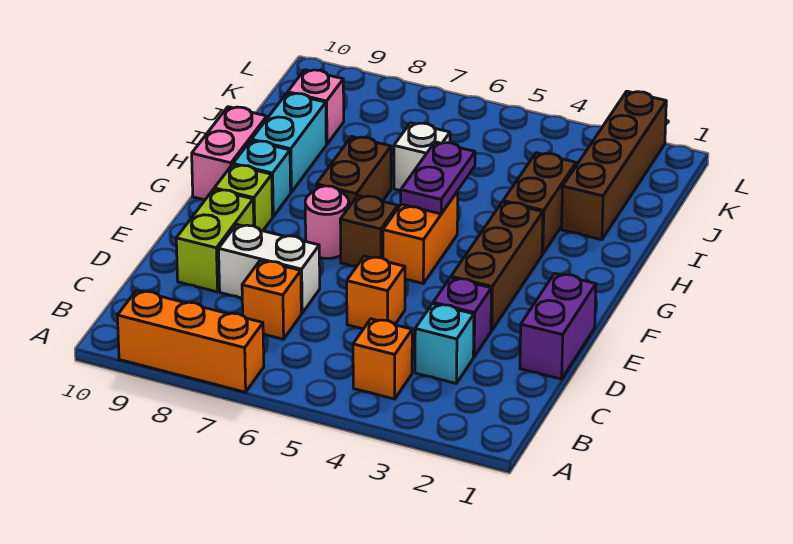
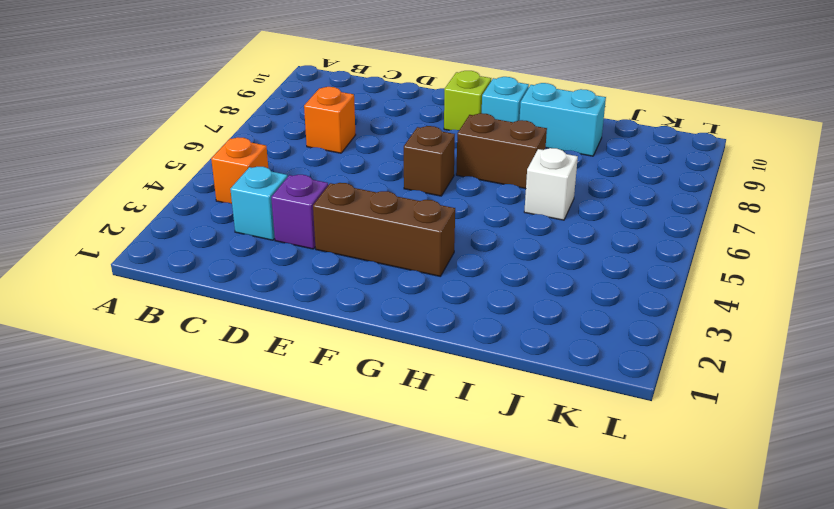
none -> orange brick A7:A9 level 1
none -> purple brick D1:E1 level 1
none -> orange brick D5 level 1

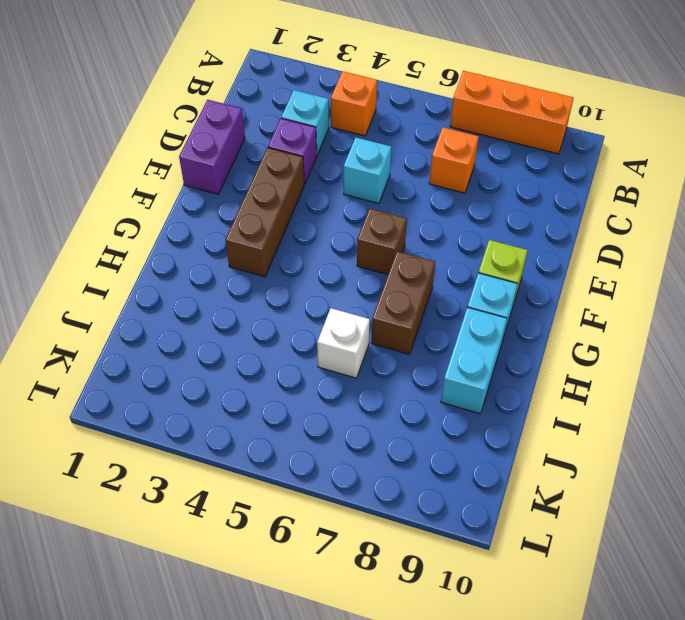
cyan brick D5 level 1 -> orange brick D5 level 1
none -> white brick D7:D8 level 1
none -> lime brick D9:E9 level 1
none -> orange brick F5:G5 level 1

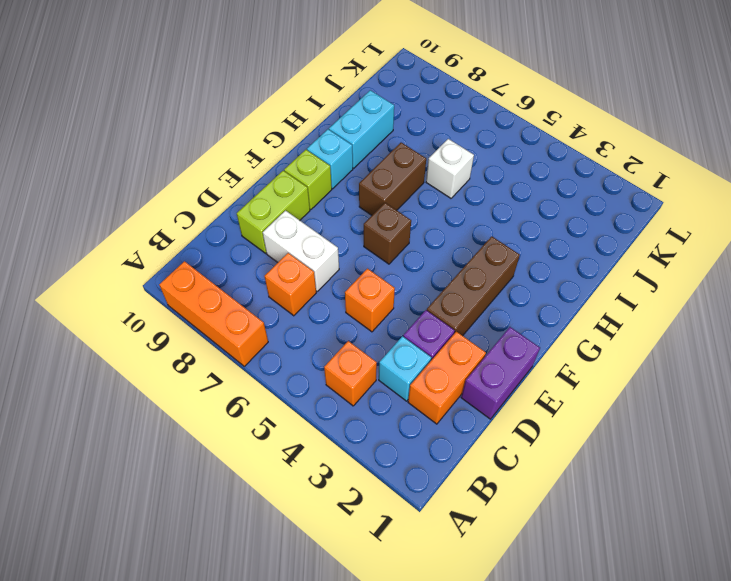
orange brick C2:D2 level 1 -> orange brick F5:G5 level 1
none -> pink round brick F7 level 1
none -> pink brick G10:H10 level 1
none -> brown brick H3:I3 level 1

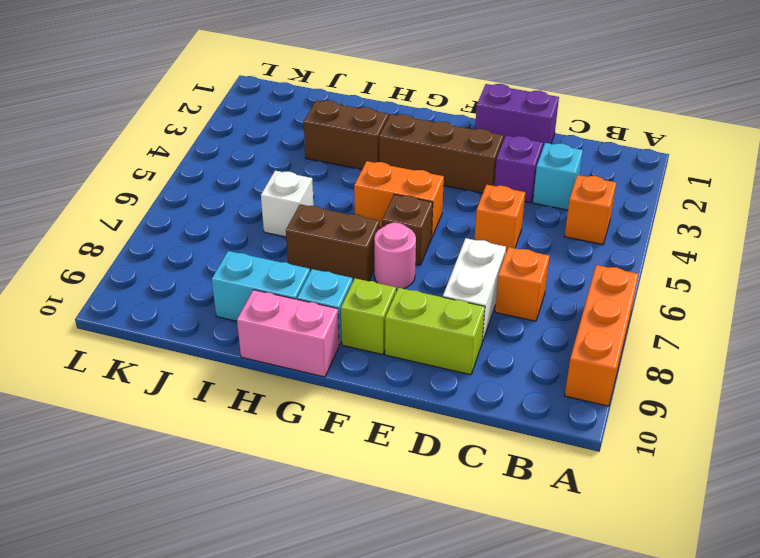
none -> brown brick I2:L2 level 1
none -> pink brick J9 level 1
none -> purple plate G5:H5 level 2

